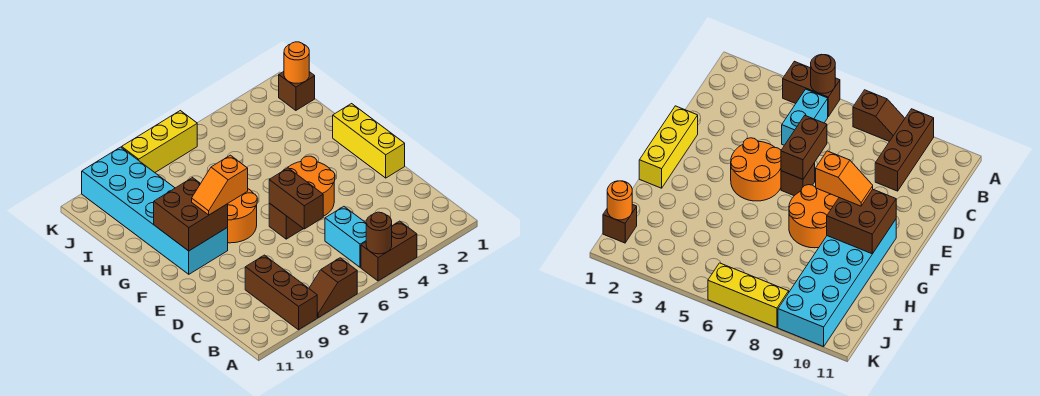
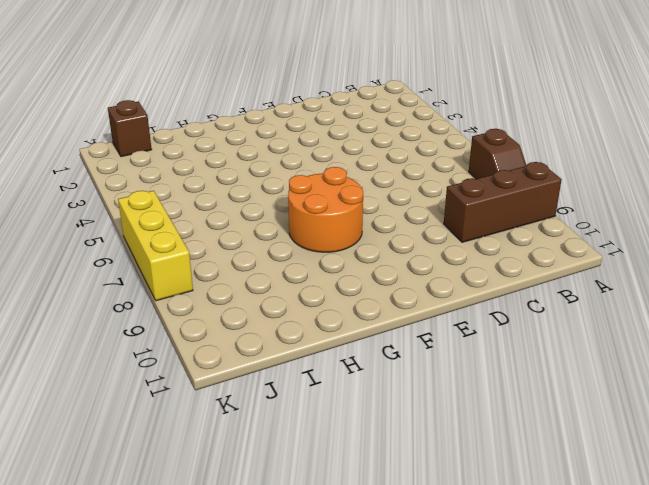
none -> brown brick A4:A5 level 1
none -> cyan brick B5:C5 level 1
none -> yellow brick E1:G1 level 1

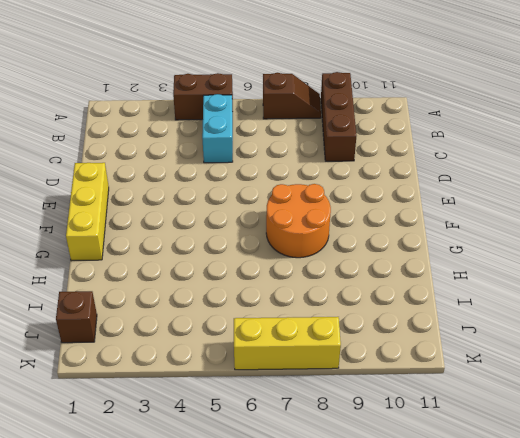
none -> orange round brick E4:F5 level 1
none -> brown brick E6 level 1
none -> cyan brick F9:K10 level 1

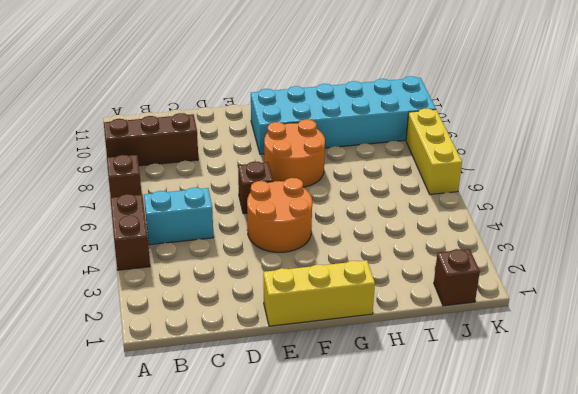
none -> brown round brick A5 level 2
none -> brown brick D6:E6 level 2
none -> brown brick F9:G10 level 2

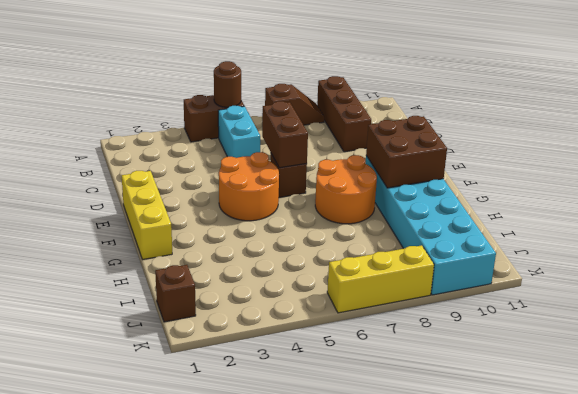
none -> orange round brick J1 level 2
none -> orange slope F8:F9 level 3 top 8

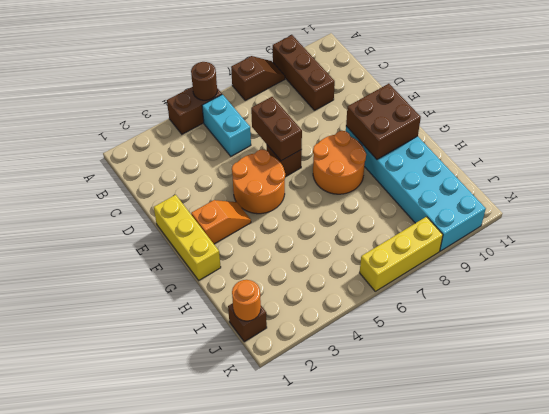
orange slope F2:F3 level 1 top 2 -> orange slope F8:F9 level 3 top 8

